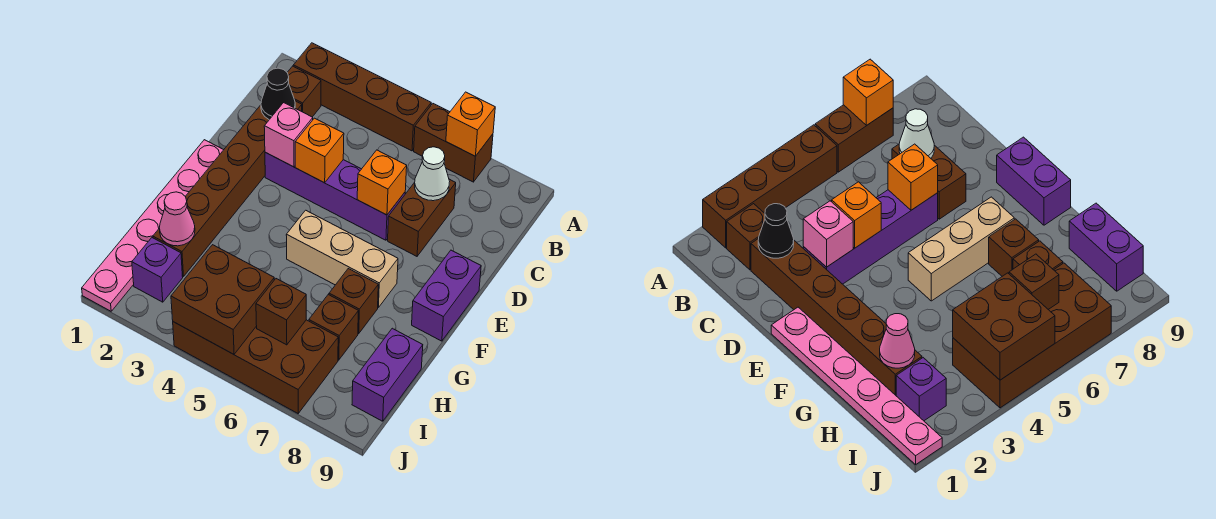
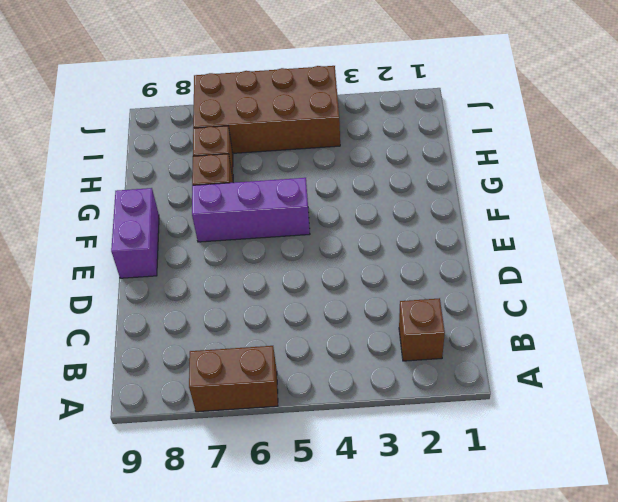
purple brick F5:F7 level 1 -> tan brick F5:F7 level 1
none -> brown brick A2:A5 level 1
none -> brown brick C2:H2 level 1
none -> brown brick C7:D7 level 1

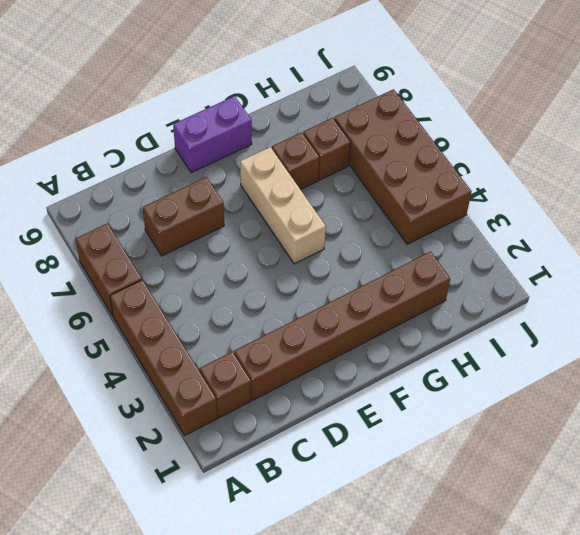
none -> purple brick D3:D6 level 1
none -> pink plate E1:J1 level 1
none -> purple brick H9:I9 level 1

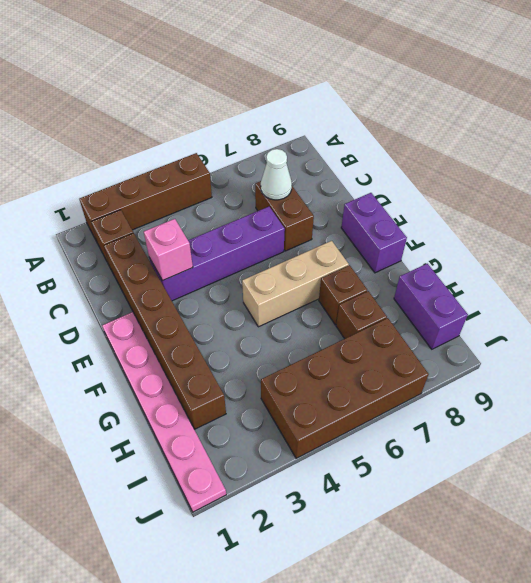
none -> brown brick A6:A7 level 1
none -> purple brick I2 level 1
none -> orange brick A7 level 2

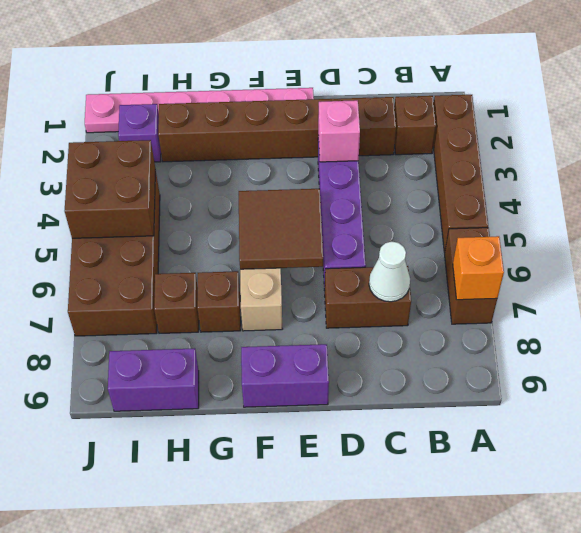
brown tile E5:F6 level 2 -> none
none -> black cone C2 level 2
none -> orange brick D4 level 2
none -> orange brick D6 level 2

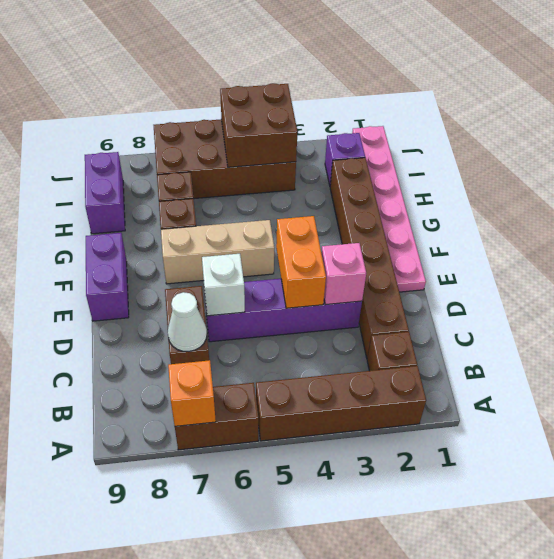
orange brick D4:E4 level 2 -> orange brick D4 level 2
white brick D6 level 2 -> orange brick D6 level 2
none -> black cone C2 level 2
none -> pink cone H2 level 2
none -> brown brick I6 level 2

